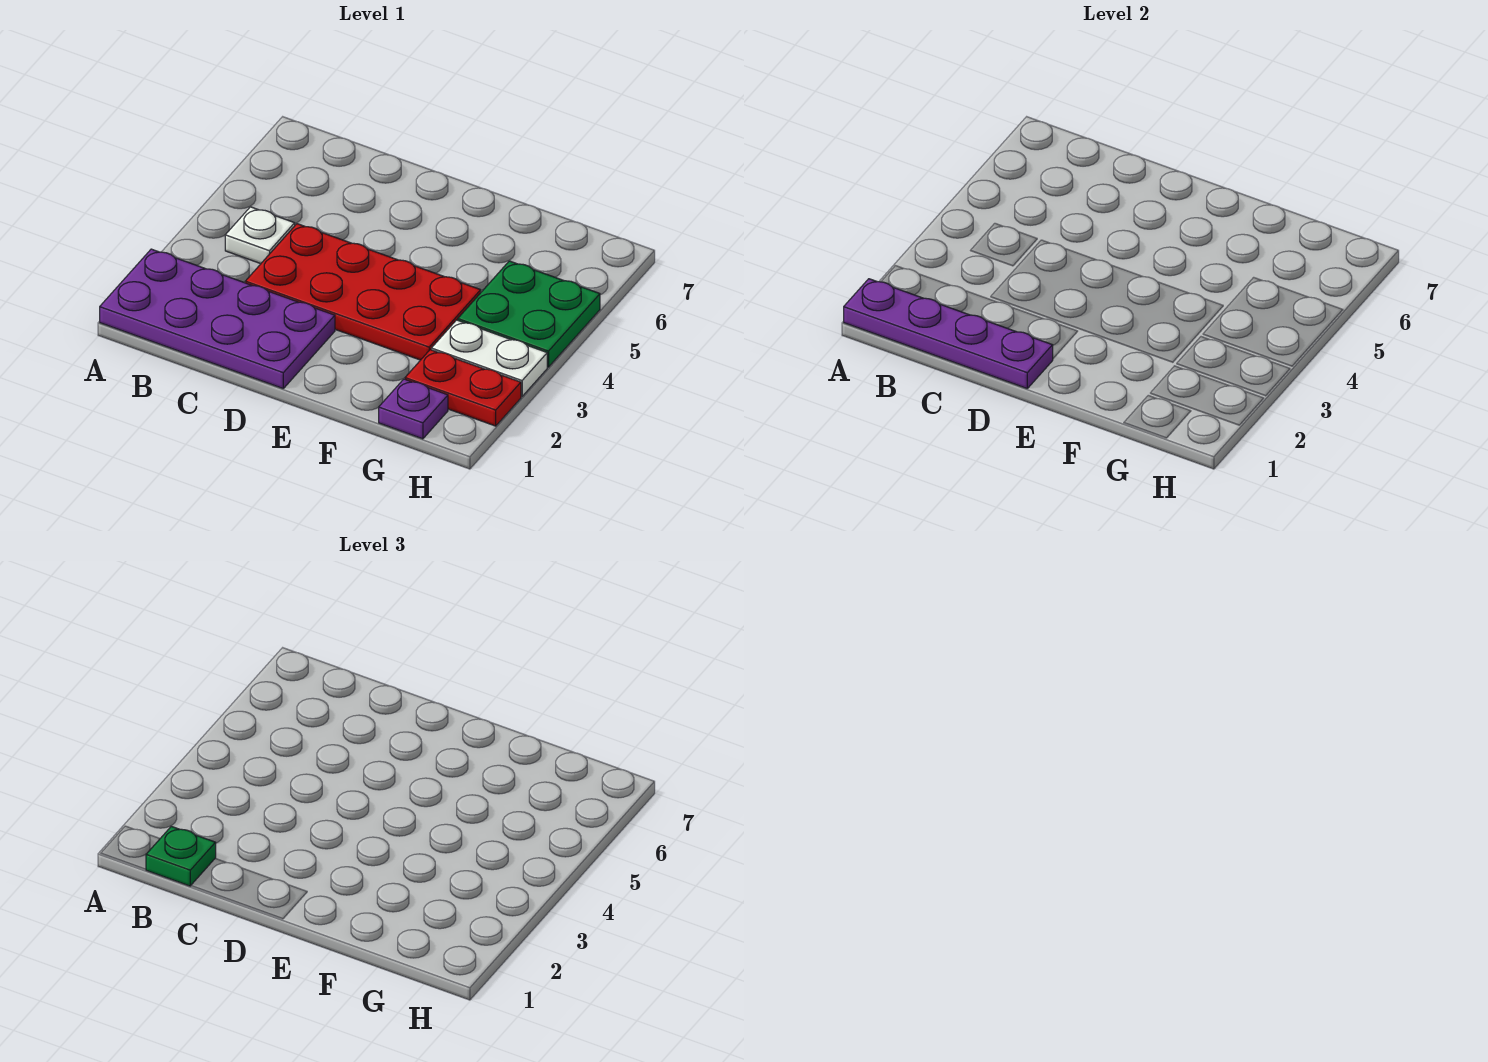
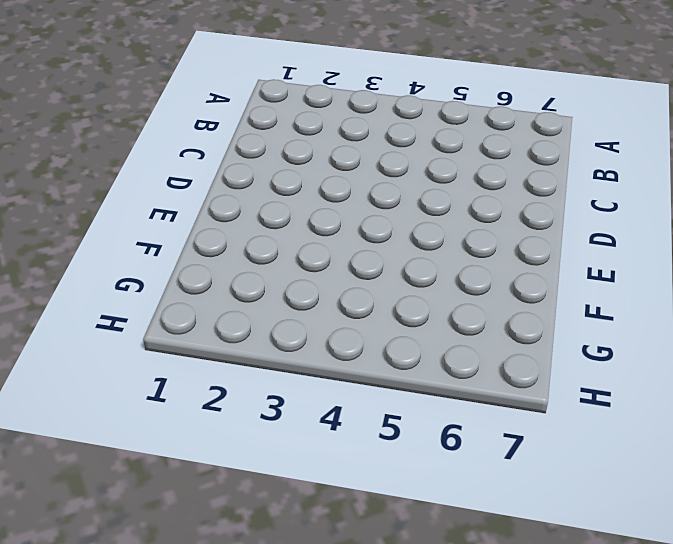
none -> purple plate A1:D2 level 1
none -> white plate B4 level 1

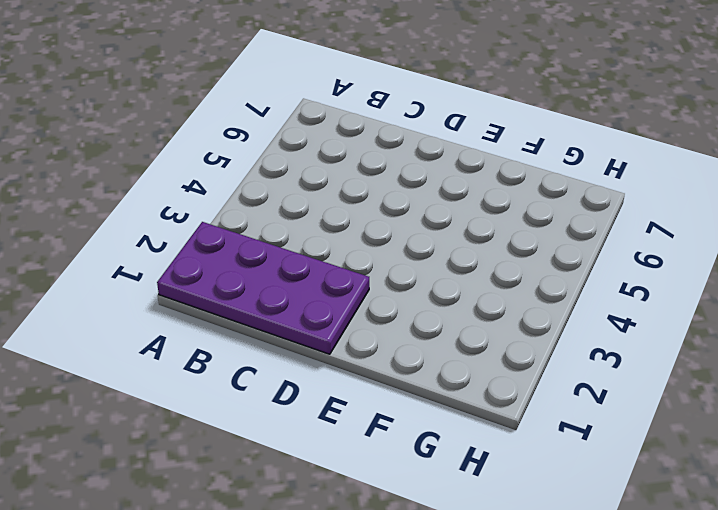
none -> white plate B4 level 1
none -> red plate C3:F4 level 1

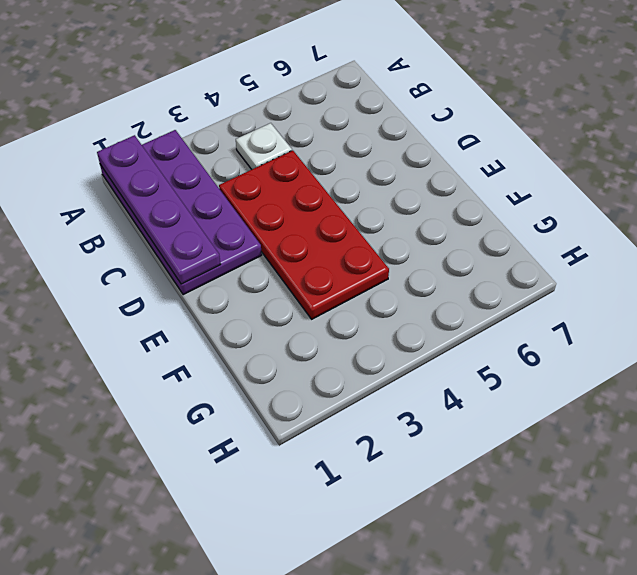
none -> purple plate G1 level 1
none -> red plate G2:H2 level 1

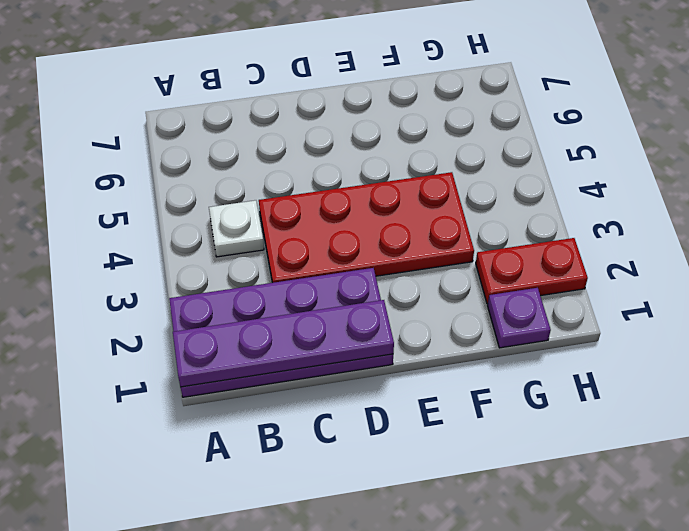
none -> white plate G3:H3 level 1
none -> green plate G4:H5 level 1

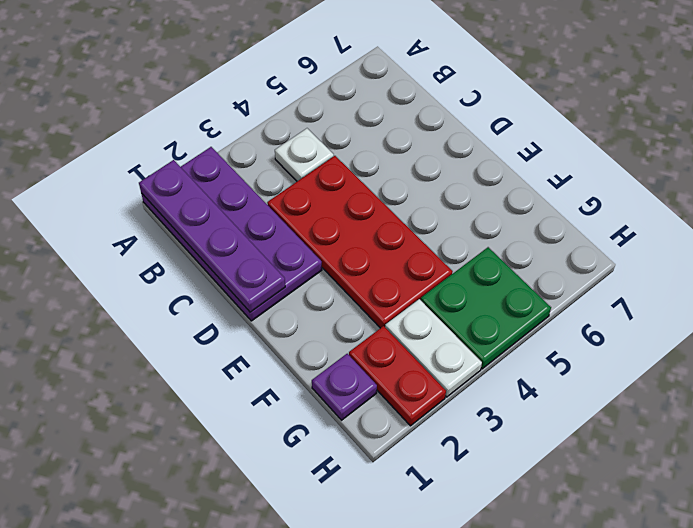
none -> green plate B1 level 3

